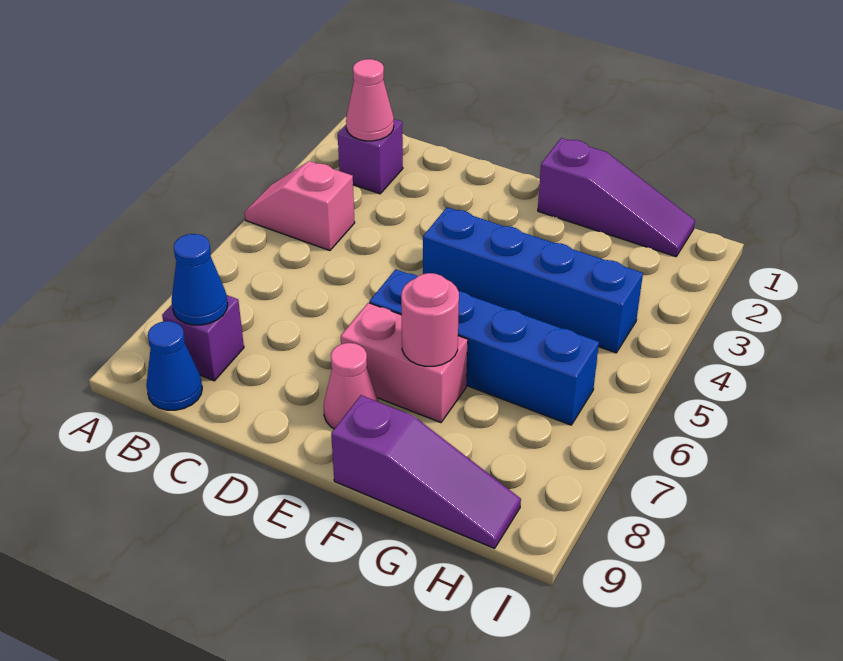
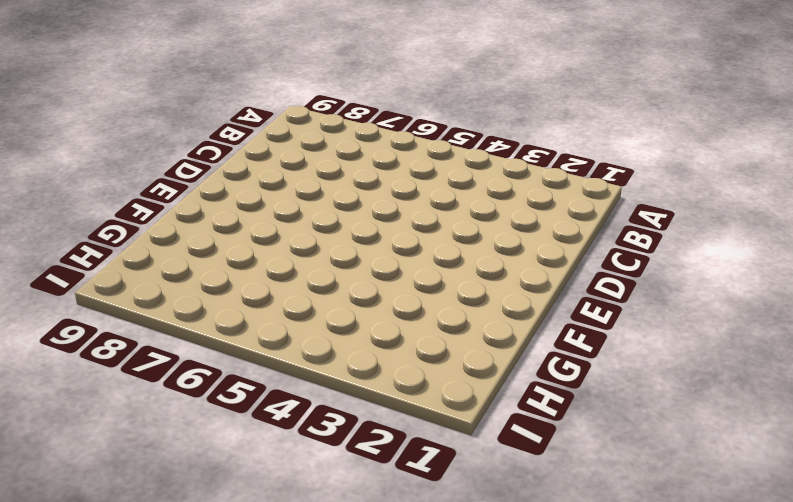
none -> pink slope A4:B4 level 1 top B
none -> purple brick B2 level 1
none -> purple brick B8 level 1

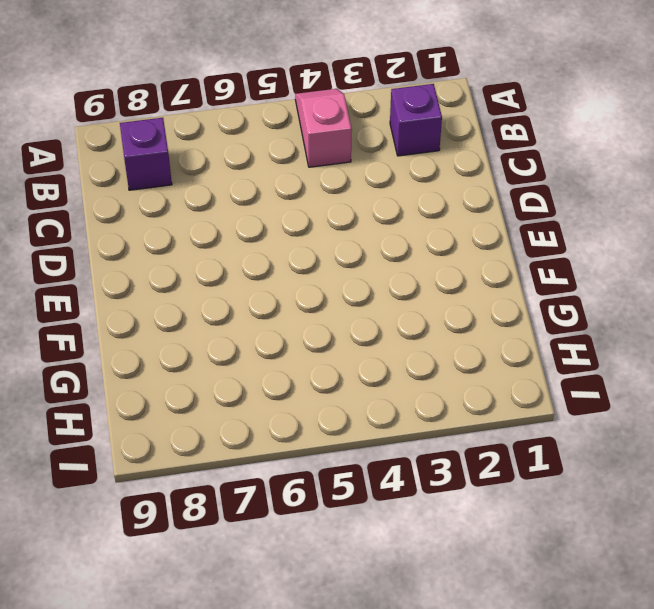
none -> blue cone B9 level 1
none -> blue brick E4:H4 level 1
none -> blue brick E6:H6 level 1

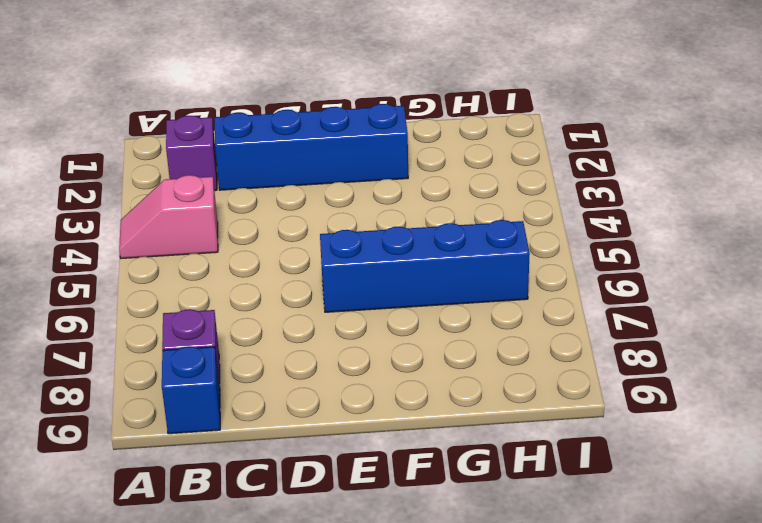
blue brick B9 level 1 -> blue cone B9 level 1
blue brick C2:F2 level 1 -> blue brick E4:H4 level 1
none -> pink brick E7:F7 level 1
none -> pink cone E8 level 1
none -> purple slope F1:H1 level 1 top F

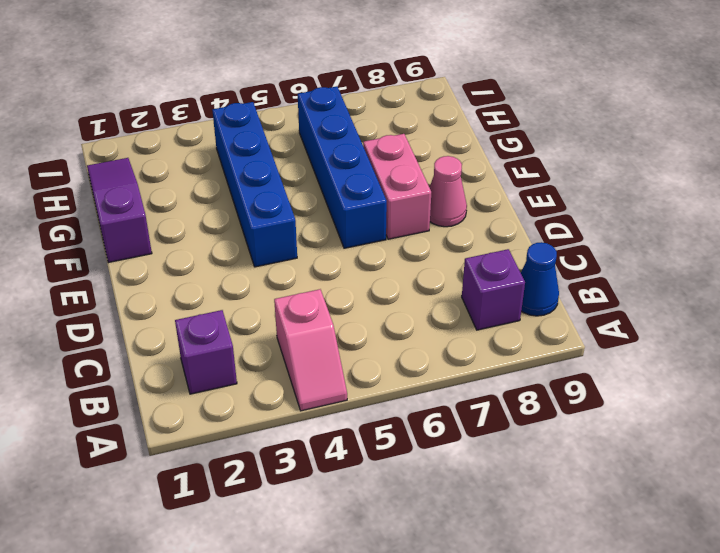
none -> purple slope F9:H9 level 1 top F
none -> pink cone B2 level 2
none -> blue cone B8 level 2

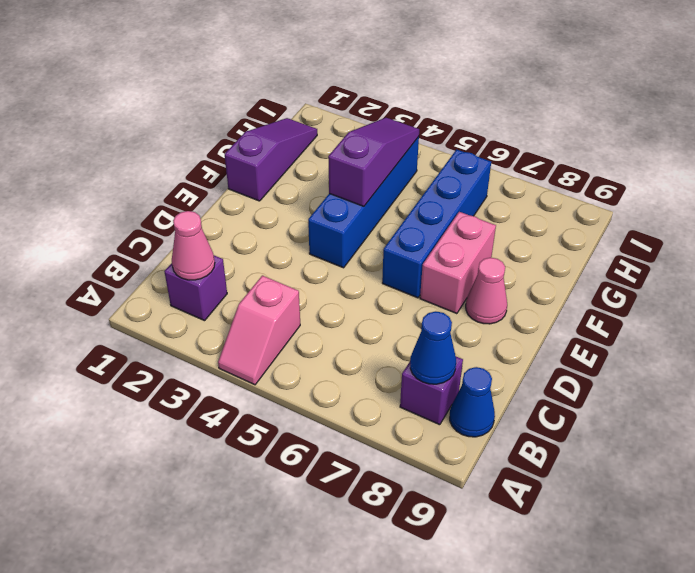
purple slope F4:H4 level 2 top F -> purple slope F9:H9 level 1 top F
none -> pink round brick F7 level 2

